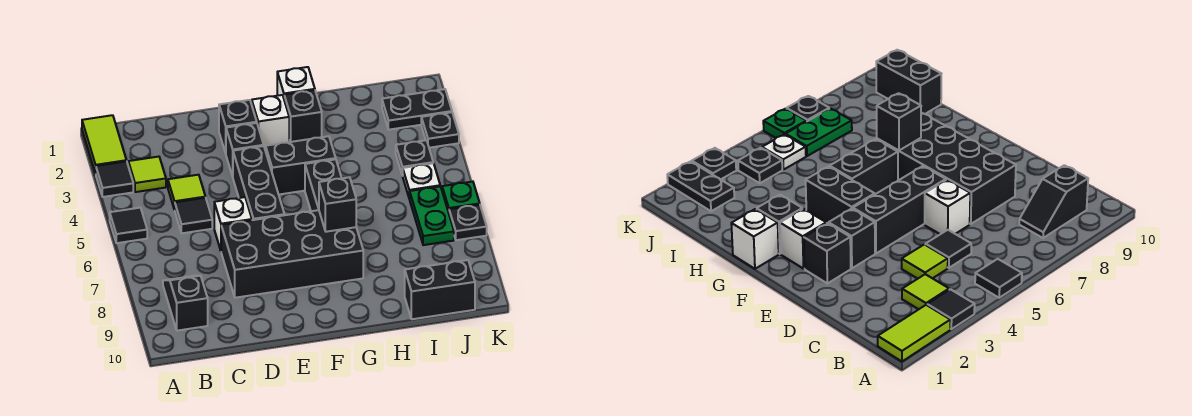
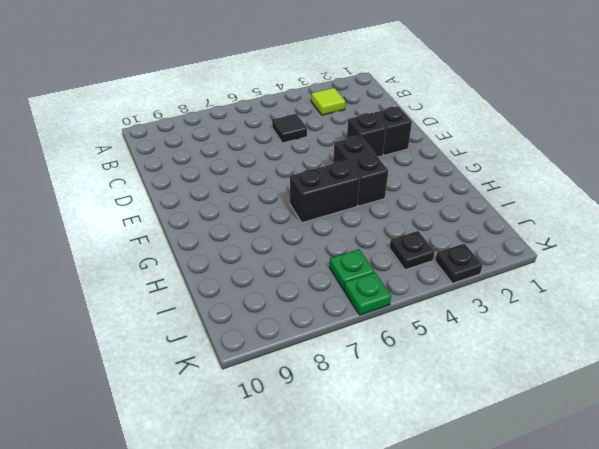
green plate J6 level 1 -> green plate J6:J7 level 1
none -> lime tile A1:A2 level 1
none -> black tile A3 level 1
none -> black tile A5 level 1

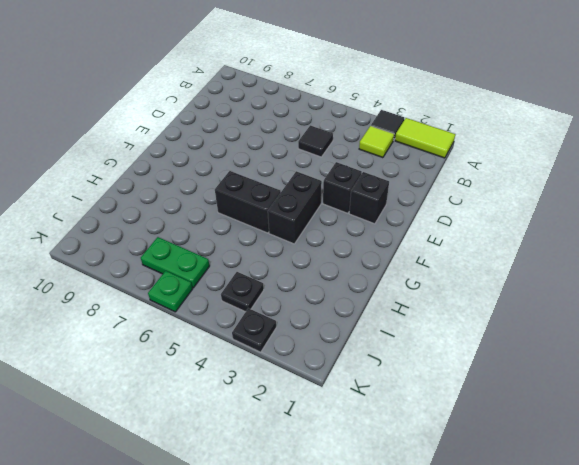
none -> black tile A5 level 1
none -> black slope B8:B9 level 1 top 9
none -> lime tile C4 level 1

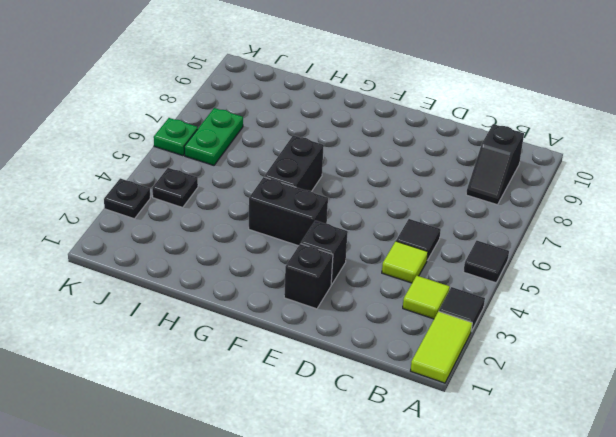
none -> white brick D6 level 1
none -> black brick D7:G8 level 1
none -> black brick E4:E6 level 1

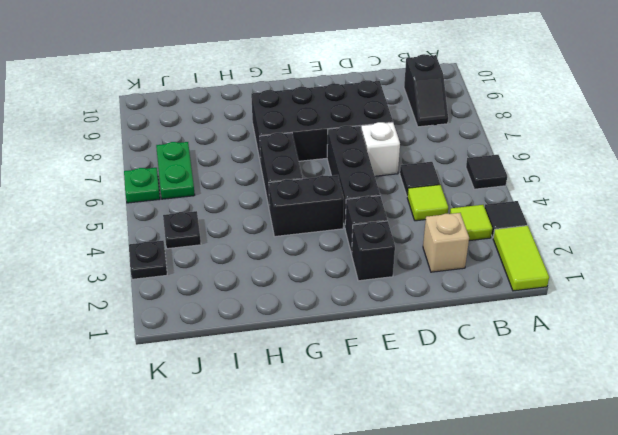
tan brick C2 level 1 -> none
none -> white brick F2 level 1
none -> white brick G1 level 1
none -> black brick G2 level 1

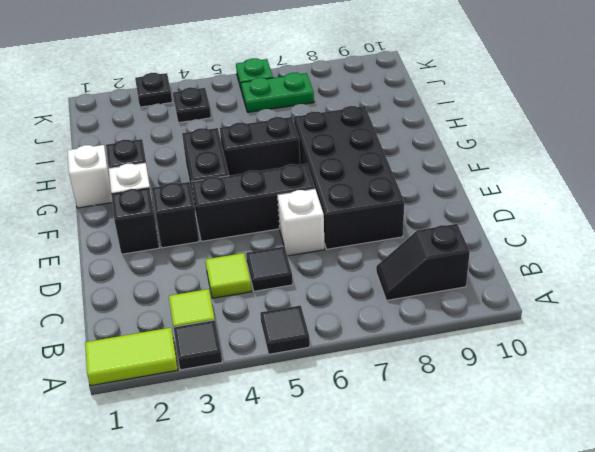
none -> black brick I10:J10 level 1
none -> black plate J2:K2 level 1
none -> white plate J5 level 1

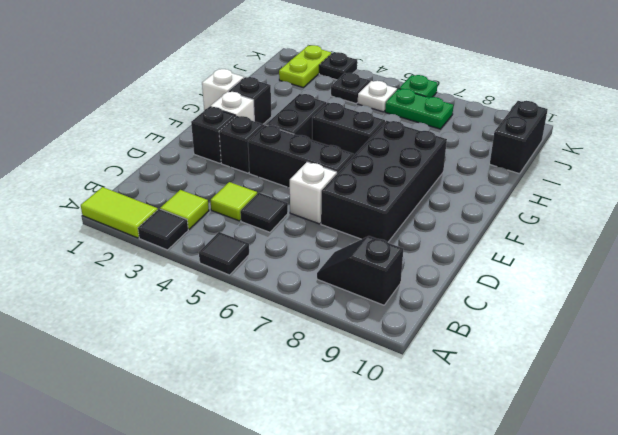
lime plate J2:K2 level 1 -> black plate J2:K2 level 1
none -> black plate K7 level 1
none -> black brick G7 level 2

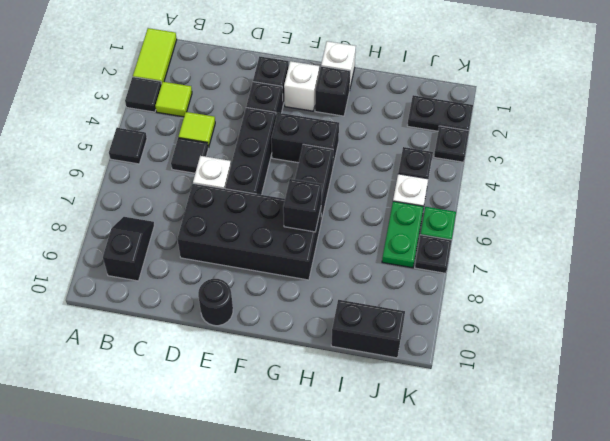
black round brick E10 level 1 -> none

